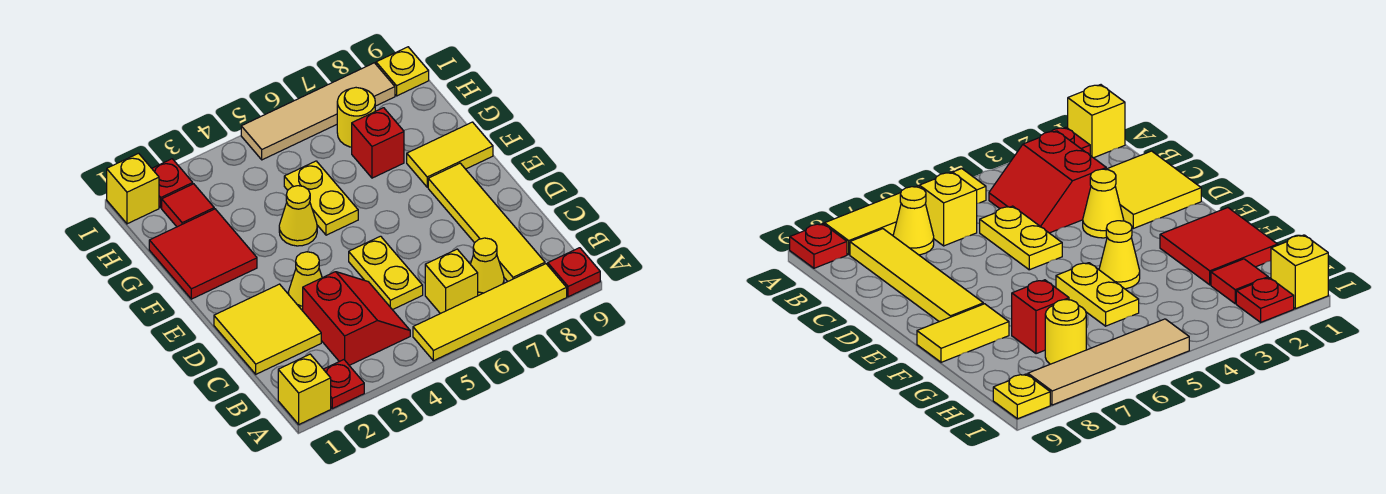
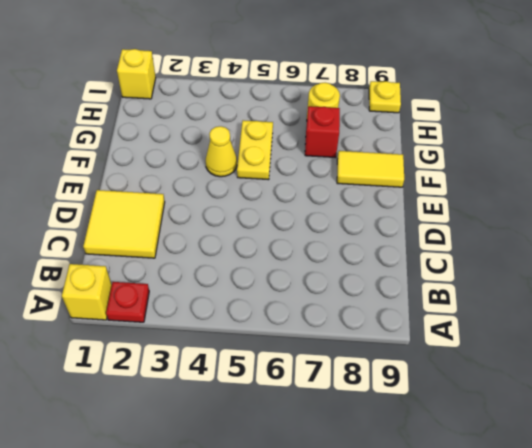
none -> yellow tile A5:A8 level 1
none -> red plate A9 level 1
none -> red slope B3:C4 level 1 top 3

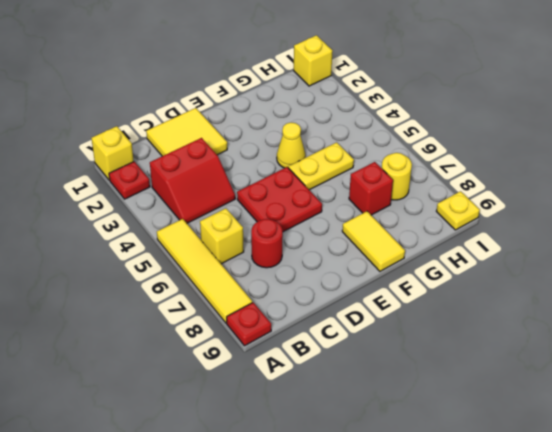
red round brick C7 level 1 -> none
red plate D5:E6 level 1 -> yellow plate C5:D5 level 1
none -> yellow cone B7 level 1
none -> yellow tile B8:E8 level 1
none -> yellow cone D3 level 1

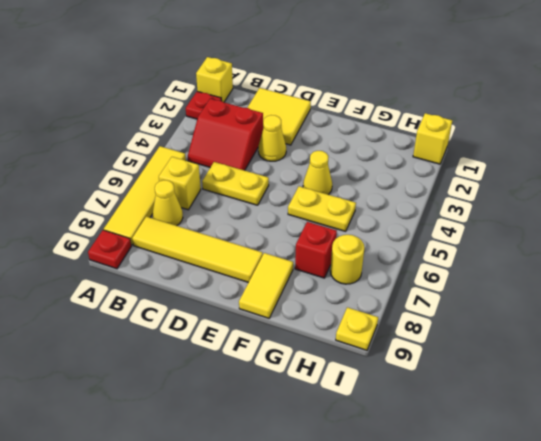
none -> red tile F1:G2 level 1
none -> red tile H2 level 1
none -> red plate I2 level 1

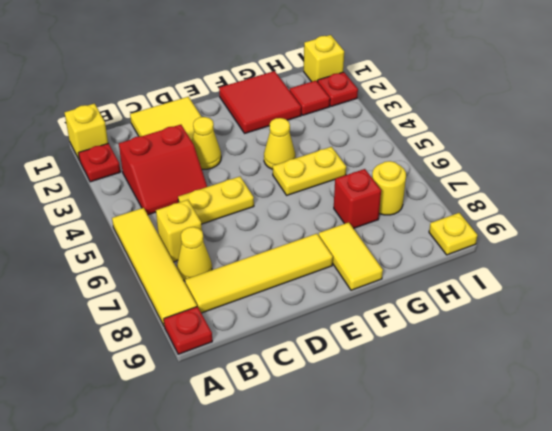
none -> tan tile I5:I8 level 1

